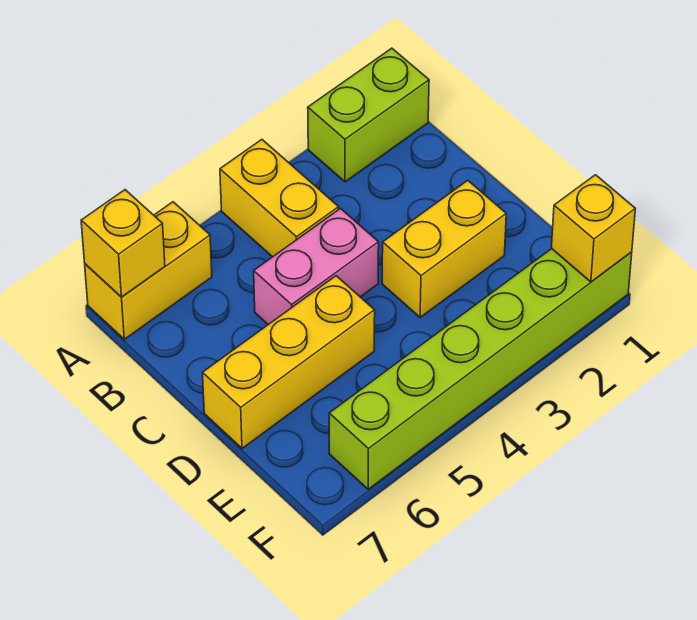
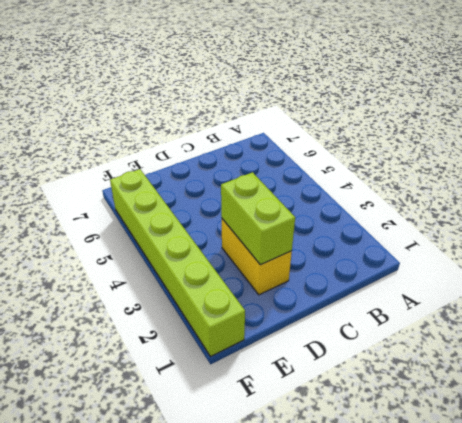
lime brick D2:D3 level 2 -> lime brick A1:A2 level 1
none -> yellow brick A4:B4 level 1
none -> yellow brick A6:A7 level 1

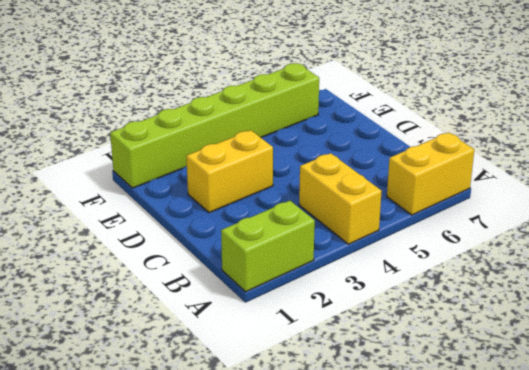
none -> pink brick C4:C5 level 1
none -> yellow brick D5:D7 level 1

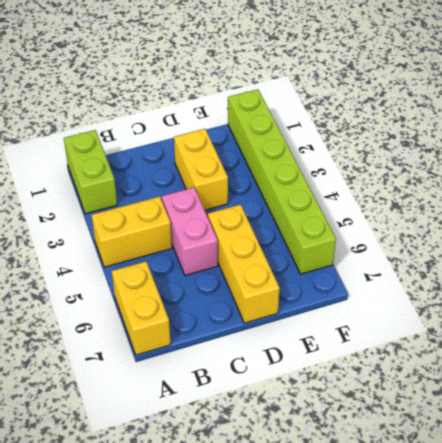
none -> yellow brick A7 level 2
none -> yellow brick F1 level 2

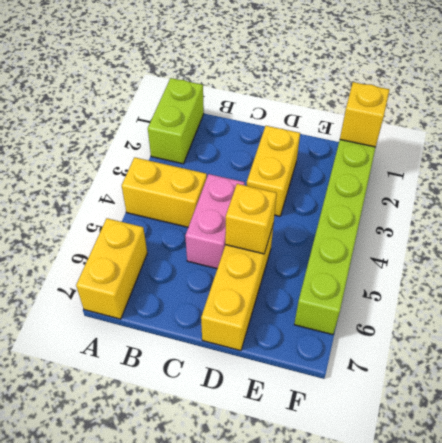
yellow brick D5 level 2 -> yellow brick A7 level 2

